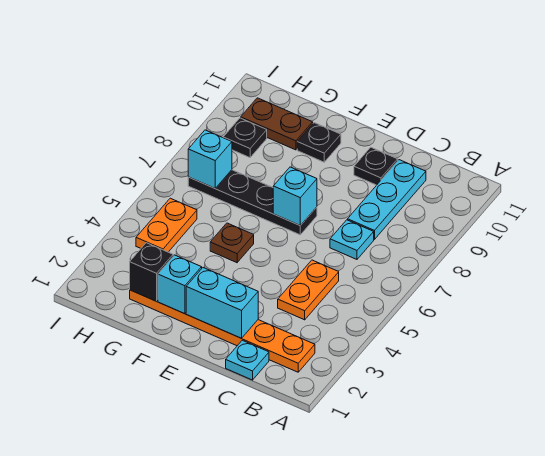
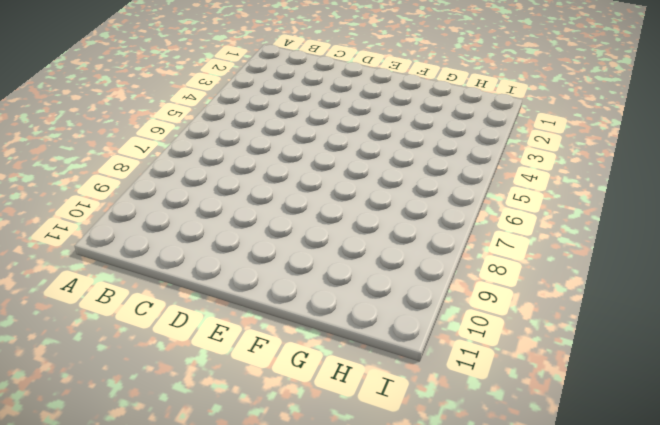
none -> orange plate B2:G2 level 1
none -> cyan plate C1 level 1
none -> orange plate C4:C5 level 1

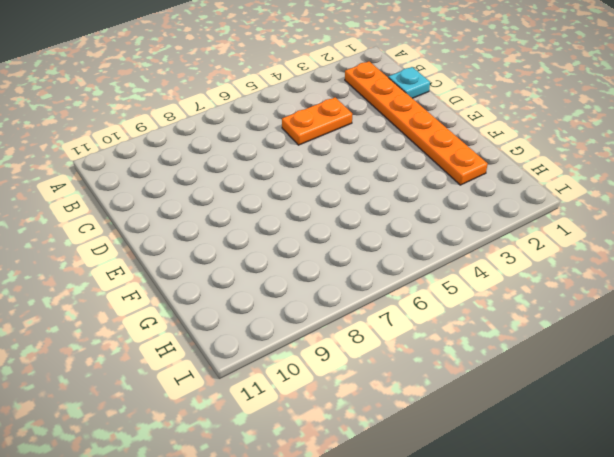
none -> cyan plate C7 level 1
none -> cyan plate C8:C10 level 1
none -> black plate D10 level 1

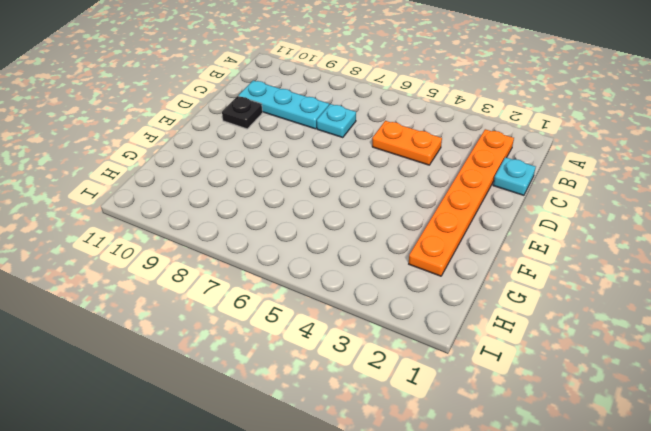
none -> black plate E7:H7 level 1
none -> brown plate F5 level 1
none -> black plate F10 level 1

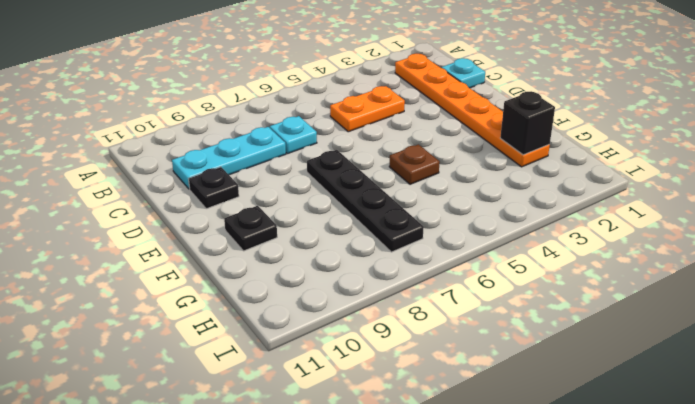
none -> brown plate G10:H10 level 1
none -> orange plate H4:H5 level 1
none -> black plate H9 level 1

